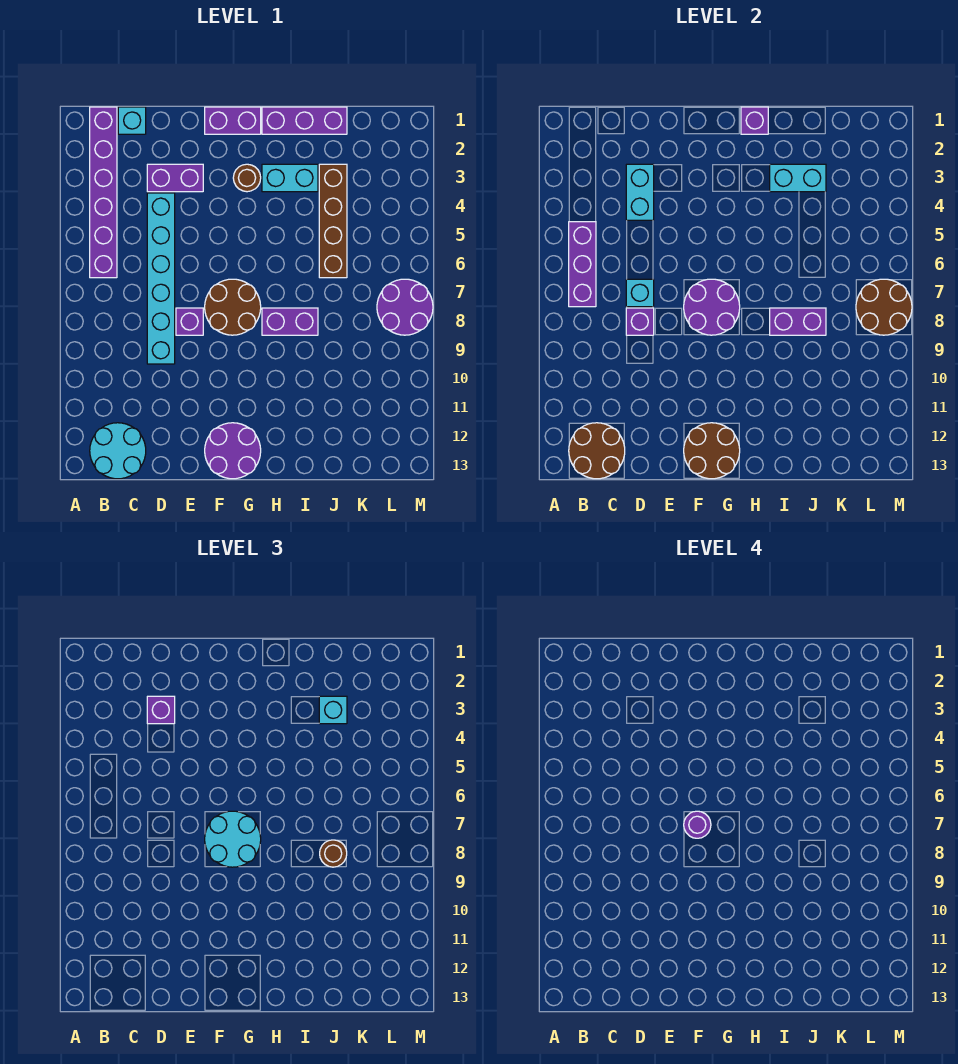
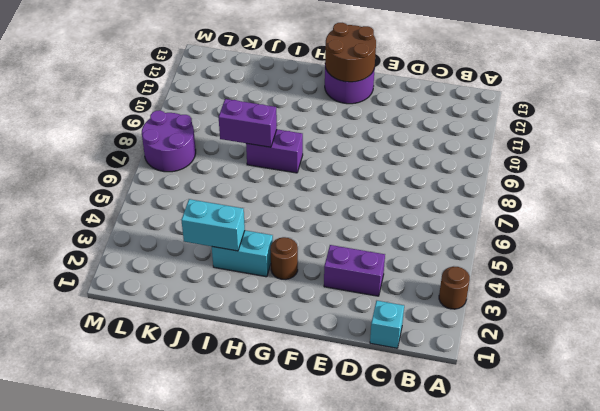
brown round brick A3 level 1 -> brown round brick J8 level 3
none -> purple brick B1:B6 level 1
none -> cyan round brick B12:C13 level 1
none -> cyan brick D4:D9 level 1
none -> purple brick E8 level 1

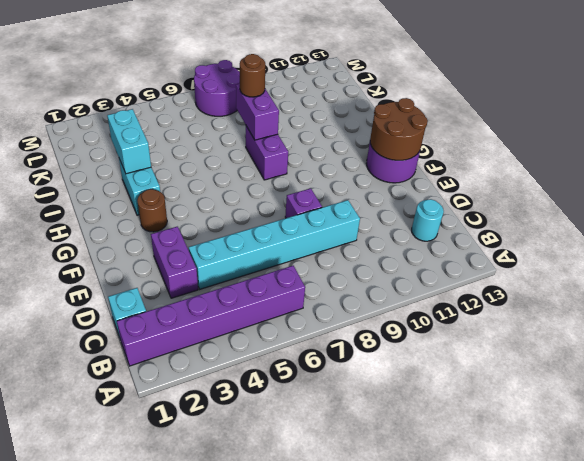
cyan round brick C12 level 1 -> cyan round brick B12:C13 level 1
none -> purple brick F1:G1 level 1
none -> brown round brick F7:G8 level 1
none -> purple brick H1:J1 level 1
none -> brown brick J3:J6 level 1

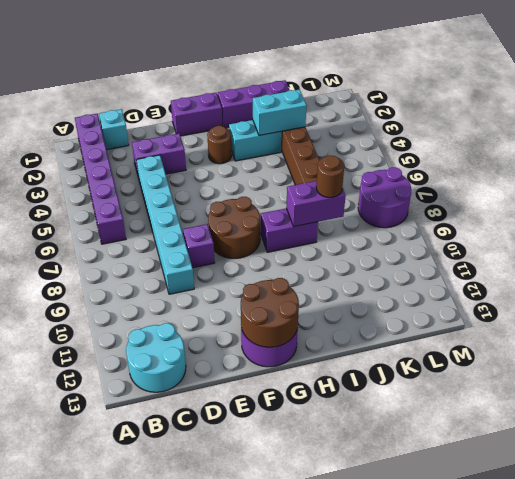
none -> purple brick B5:B7 level 2
none -> brown round brick B12:C13 level 2
none -> cyan brick D3:D4 level 2
none -> cyan brick D7 level 2

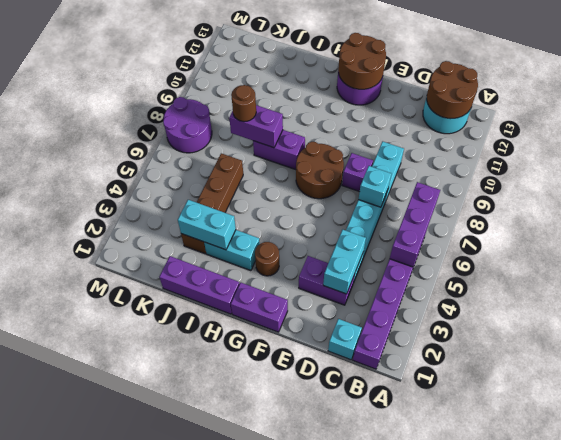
none -> purple brick D8 level 2
none -> purple round brick F7:G8 level 2
none -> purple brick H1 level 2
none -> brown round brick L7:M8 level 2

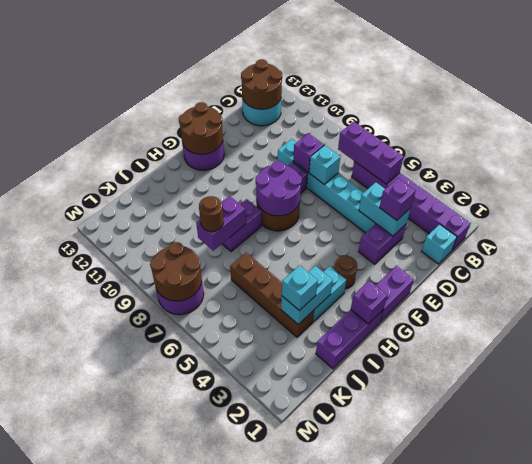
none -> cyan round brick F7:G8 level 3
none -> purple round brick F7 level 4

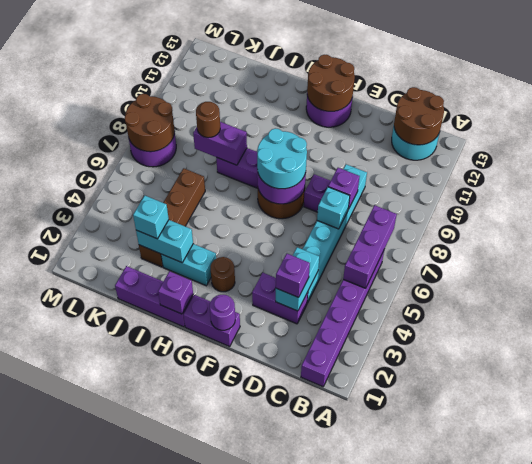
purple round brick F1 level 2 -> purple round brick F7 level 4
none -> cyan brick C1 level 1

